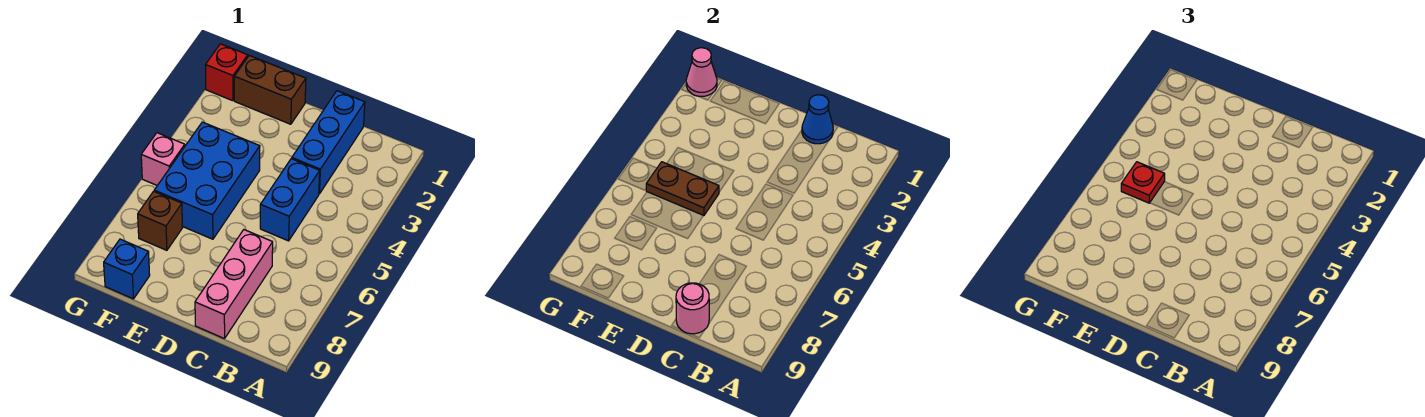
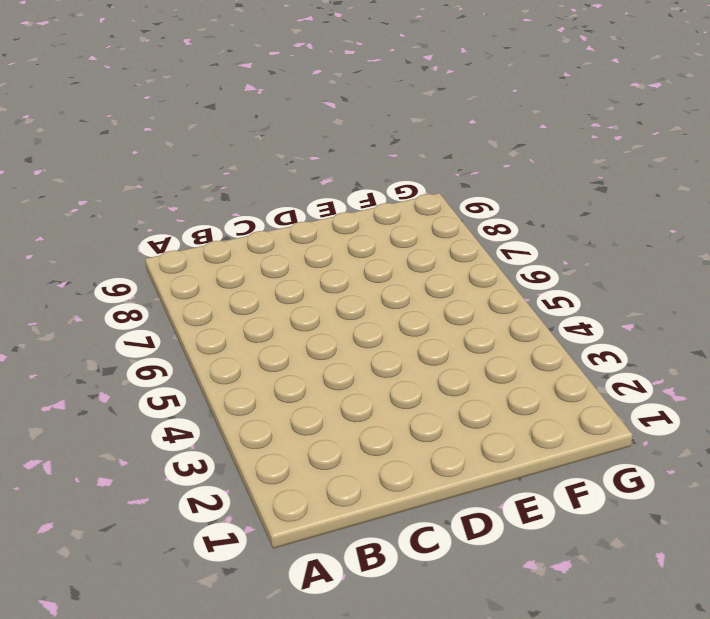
none -> blue brick C1:C3 level 1
none -> blue brick C4:C5 level 1
none -> pink brick C7:C9 level 1

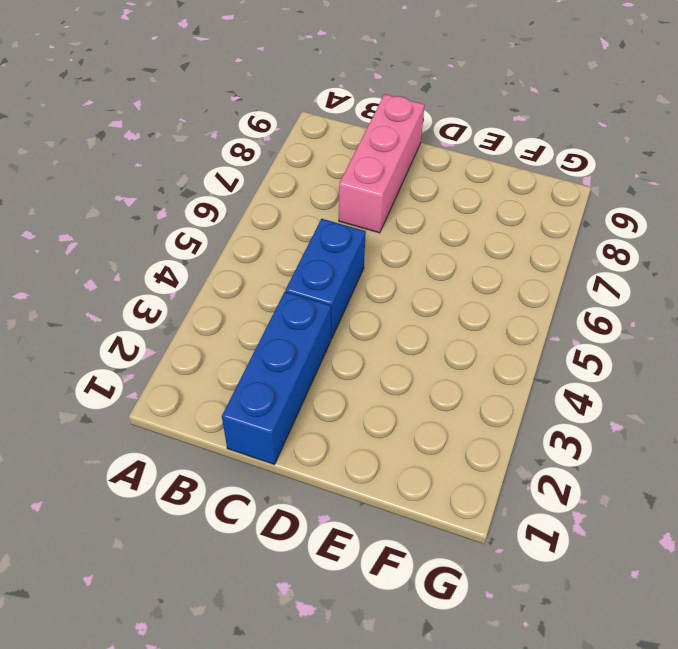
none -> brown brick E1:F1 level 1
none -> blue brick E4:F6 level 1
none -> brown brick F7 level 1

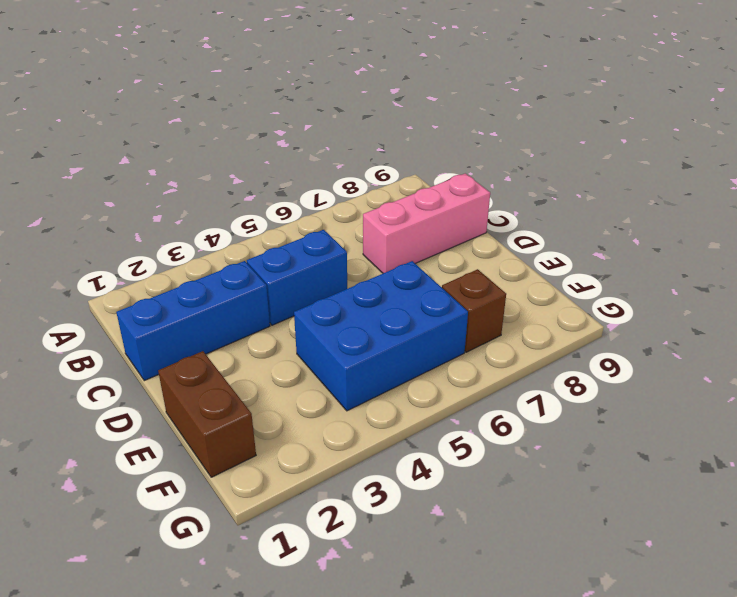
none -> blue brick F9 level 1
none -> red brick G1 level 1
none -> pink brick G5 level 1

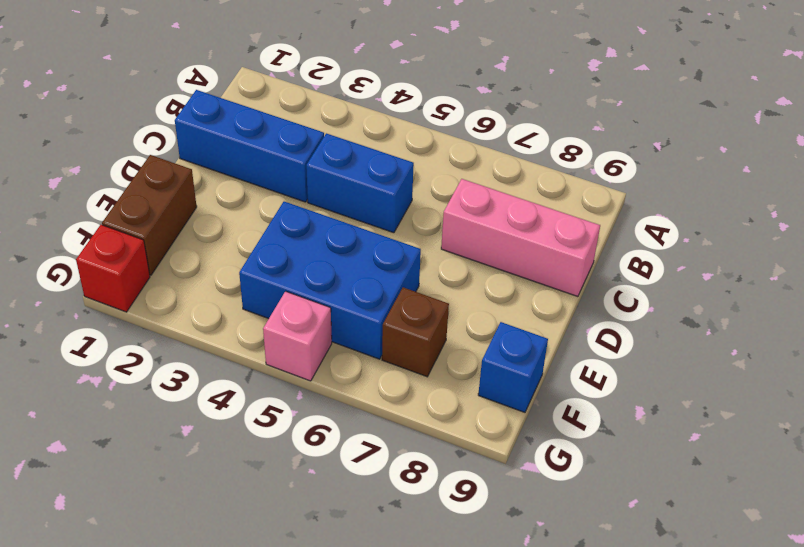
none -> blue cone C1 level 2
none -> pink round brick C9 level 2
none -> brown plate E5:F5 level 2

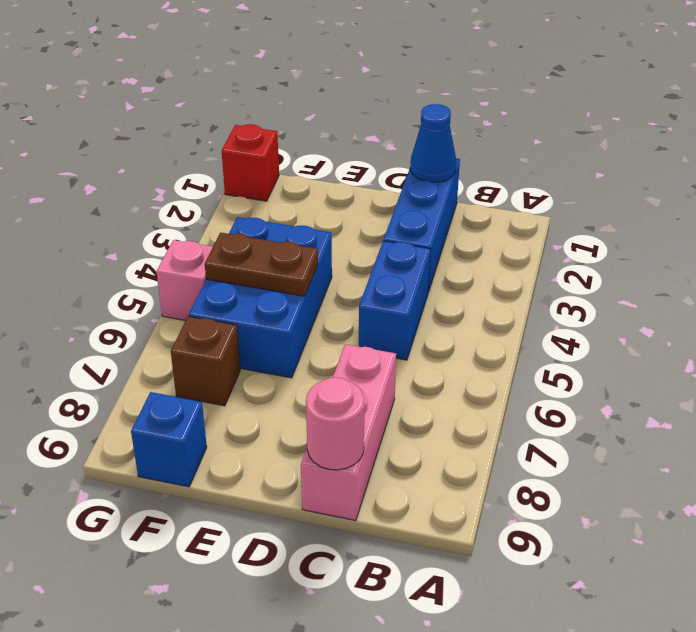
none -> brown brick E1:F1 level 1
none -> pink cone G1 level 2
none -> red plate F5 level 3

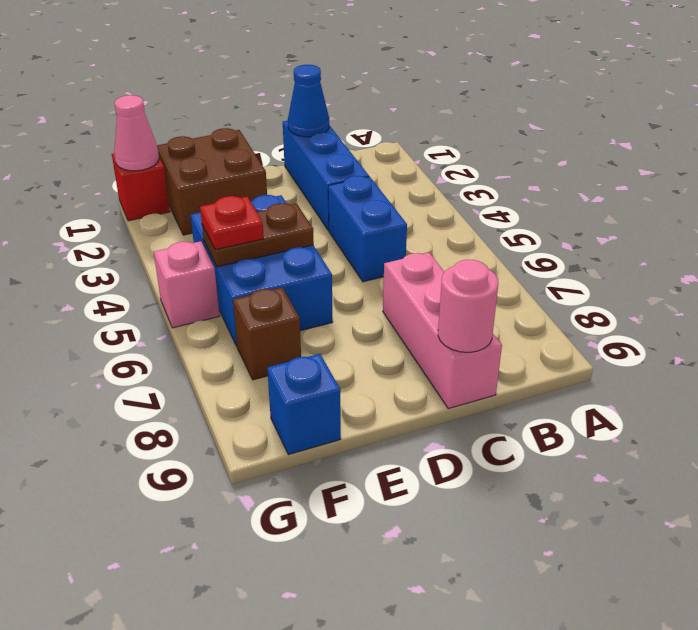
brown brick E1:F2 level 1 -> brown brick E1:F1 level 1

